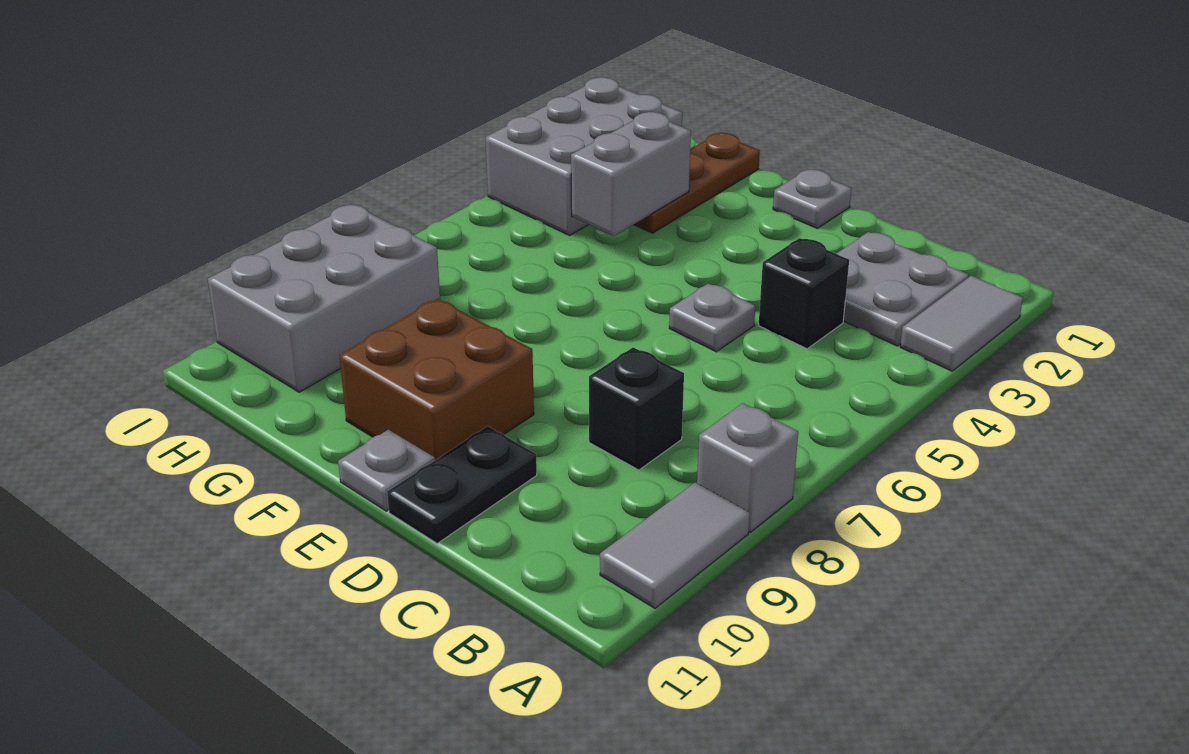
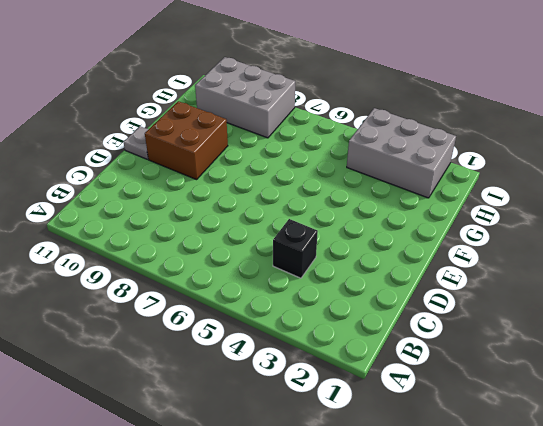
none -> grey tile A2:A3 level 1
none -> grey brick A8 level 1
none -> grey tile A9:A10 level 1

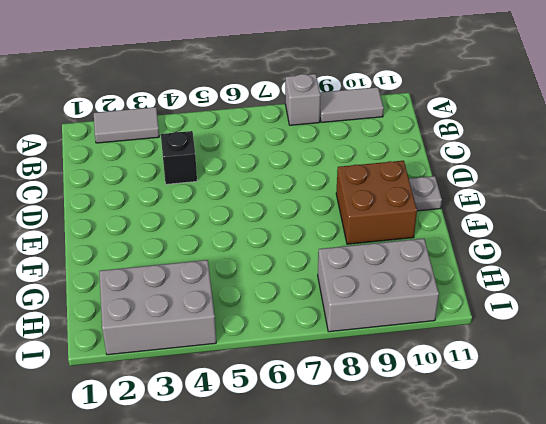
none -> grey plate B2:C3 level 1
none -> black brick C8 level 1
none -> grey plate D5 level 1

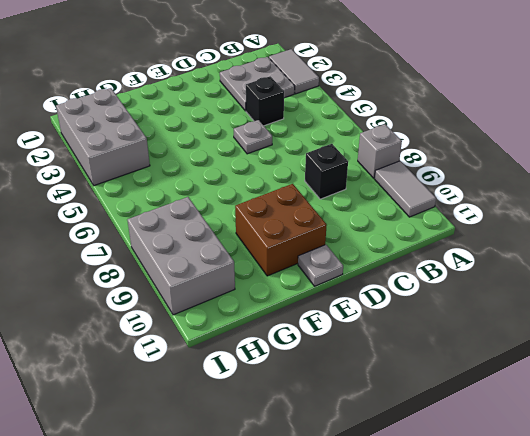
none -> black plate D10:D11 level 1
none -> grey plate E1 level 1
none -> brown plate G1:G3 level 1

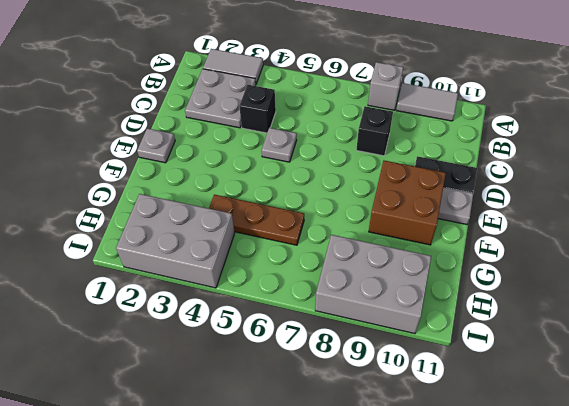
brown plate G4:G6 level 1 -> brown plate G1:G3 level 1
none -> grey brick G3:G4 level 2

